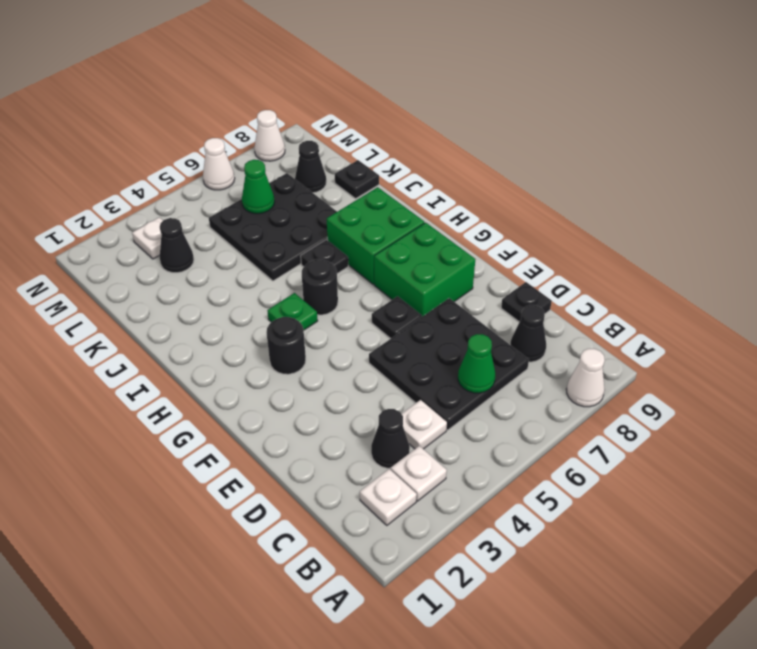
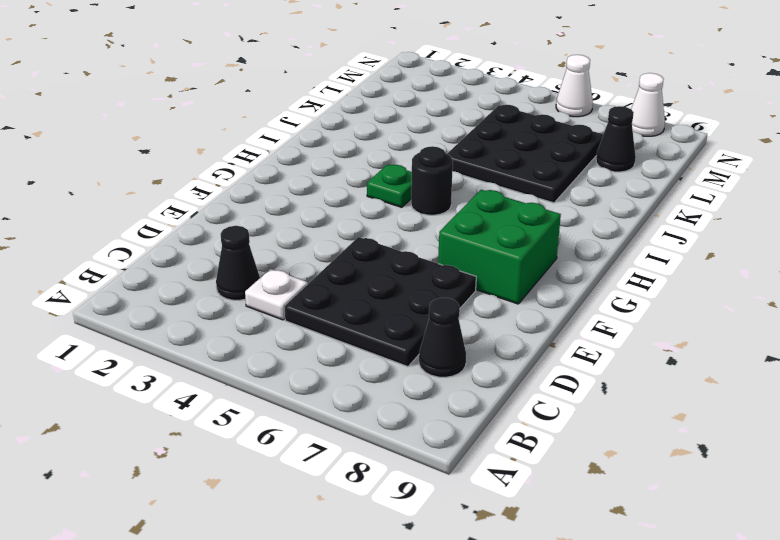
none -> white cone A8 level 1
none -> white plate B2 level 1
none -> white plate B3 level 1

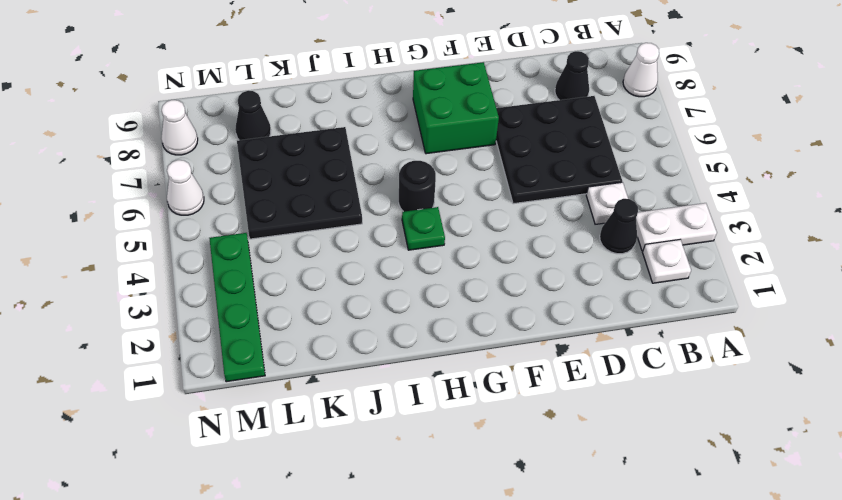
white plate A3:B3 level 1 -> white plate B3 level 1
green plate M1:M4 level 1 -> white plate M3 level 1
none -> black plate D9 level 1
none -> black plate F6 level 1
none -> black round brick G3 level 1

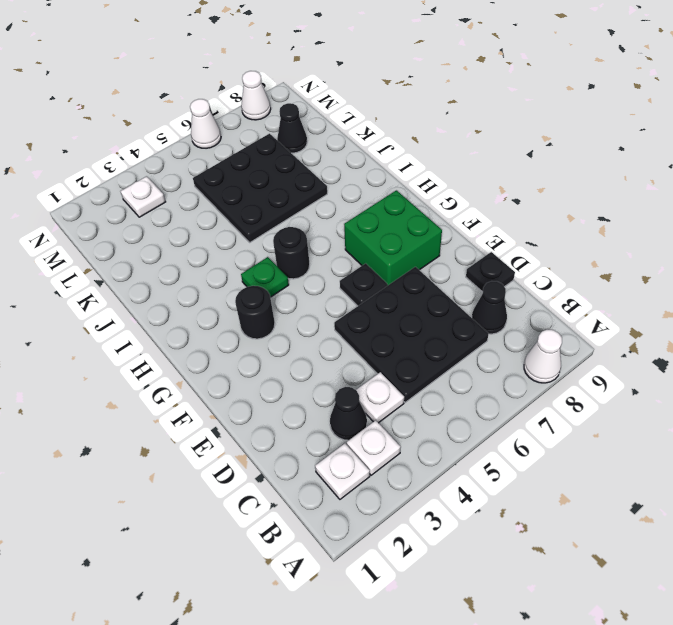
none -> green brick H7:I8 level 1
none -> black plate I6 level 1
none -> black plate K9 level 1

